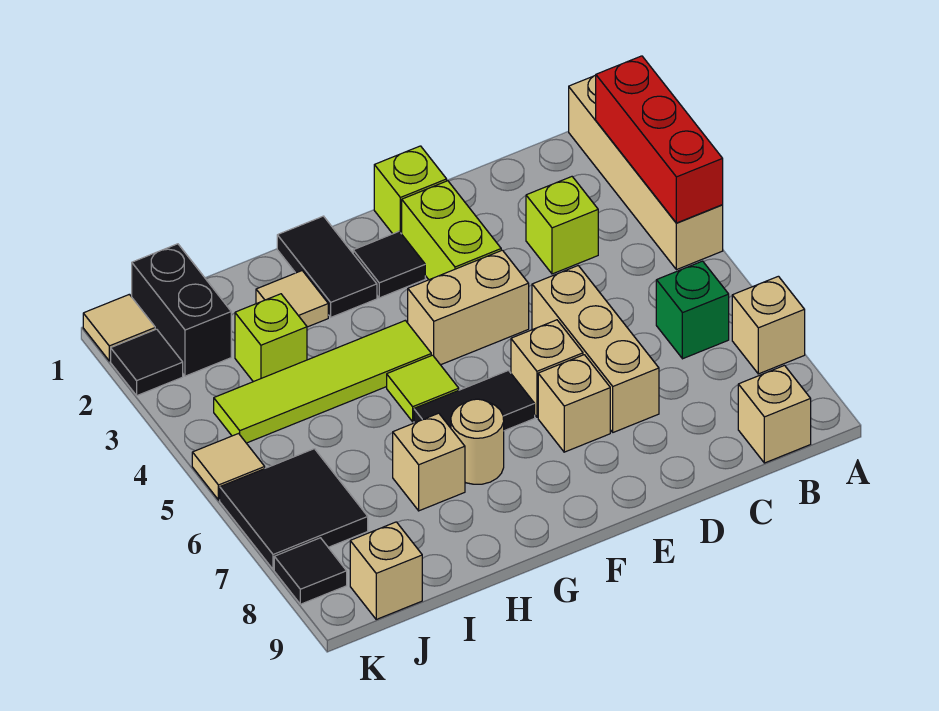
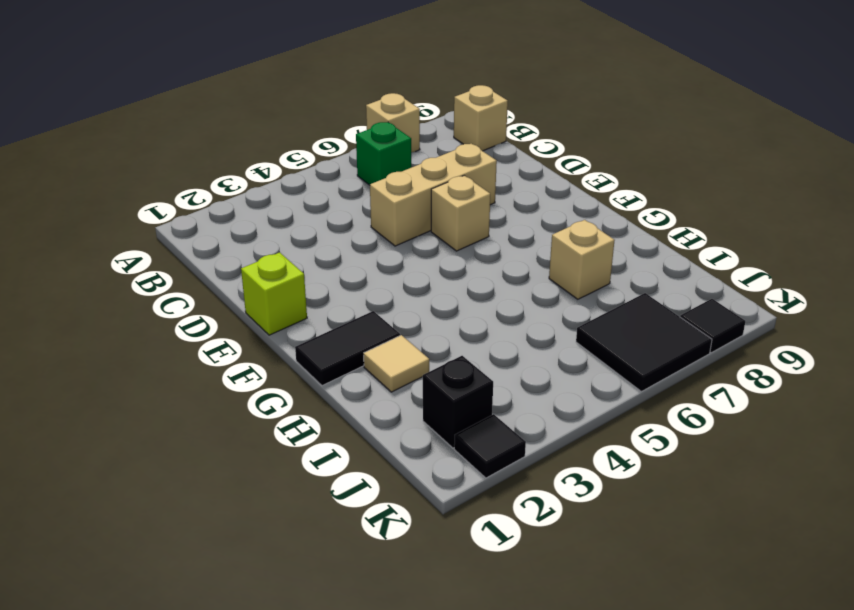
black brick J2 level 1 -> black brick J1:J2 level 1
none -> tan brick A1:A4 level 1
none -> lime brick C3 level 1
none -> lime brick E2:E3 level 1

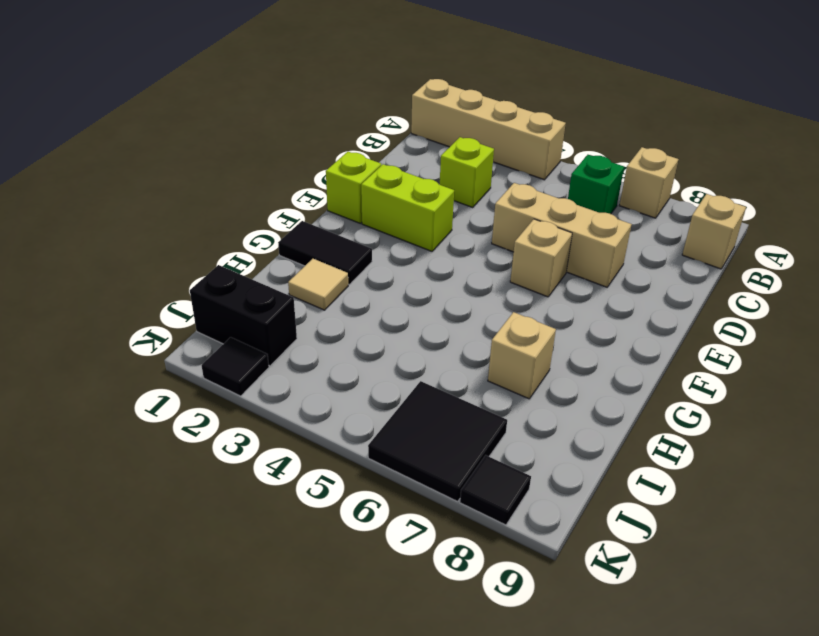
none -> tan brick E4:F4 level 1
none -> tan brick E7 level 1
none -> black tile F2 level 1

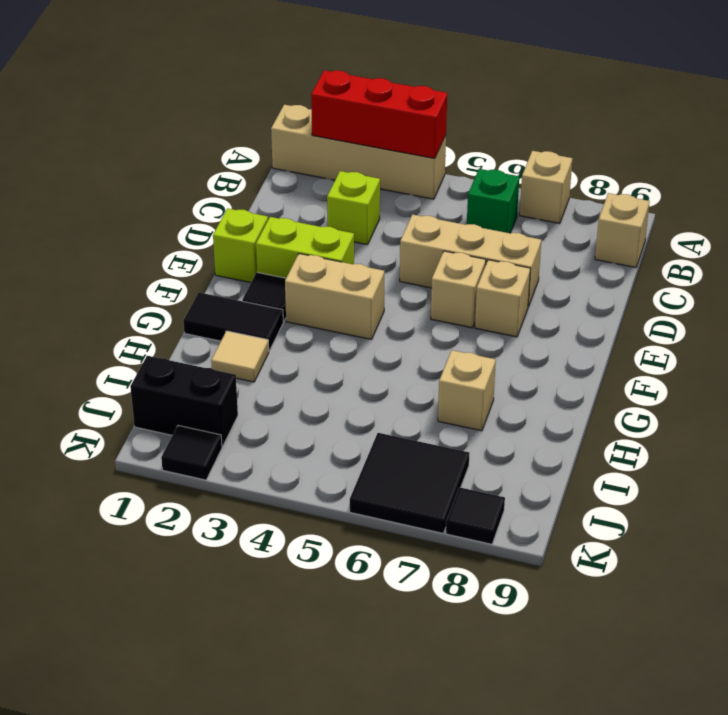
tan brick F3:F4 level 1 -> tan brick E4:F4 level 1
none -> black tile F6:G6 level 1
none -> lime tile G4:J4 level 1
none -> lime tile G5 level 1

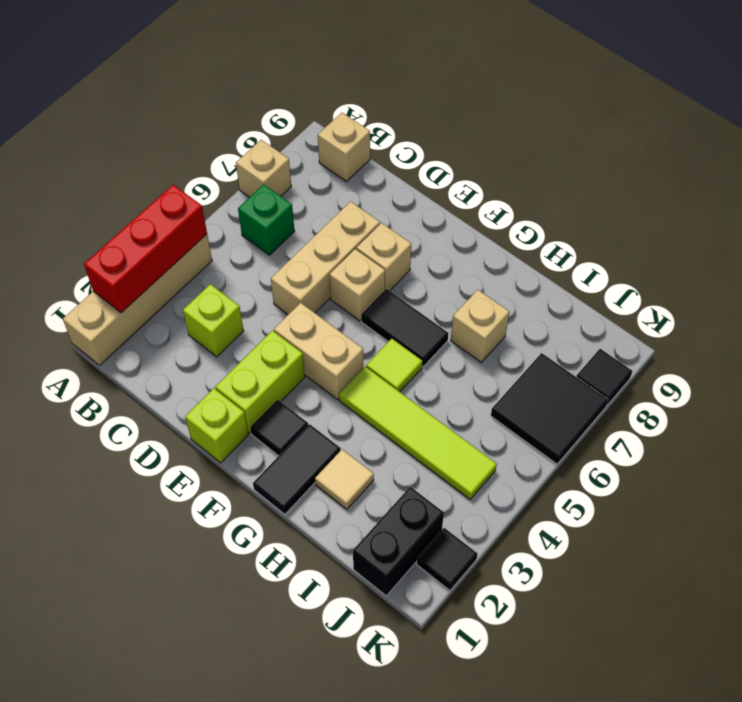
none -> tan round brick G7 level 1
none -> lime brick I3 level 1
none -> tan brick J9 level 1

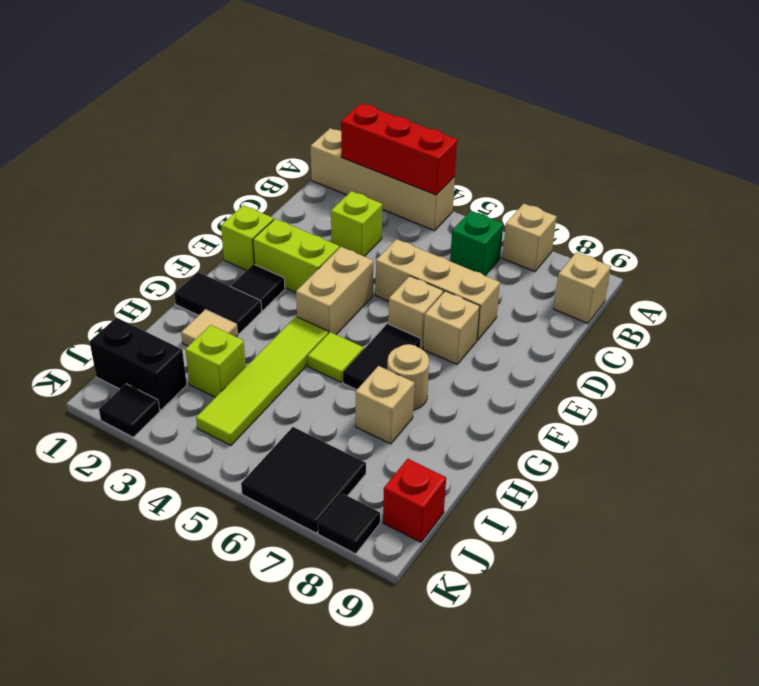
red brick J9 level 1 -> tan brick J9 level 1
none -> tan tile K1 level 1
none -> tan tile K5 level 1

